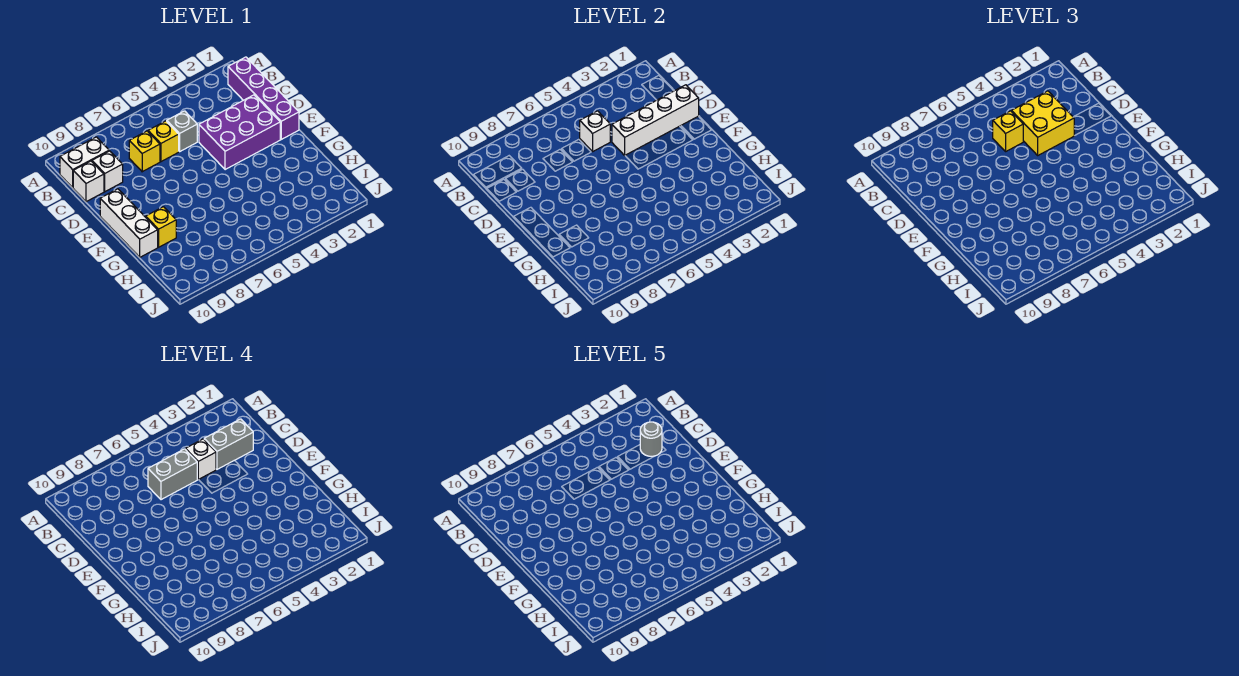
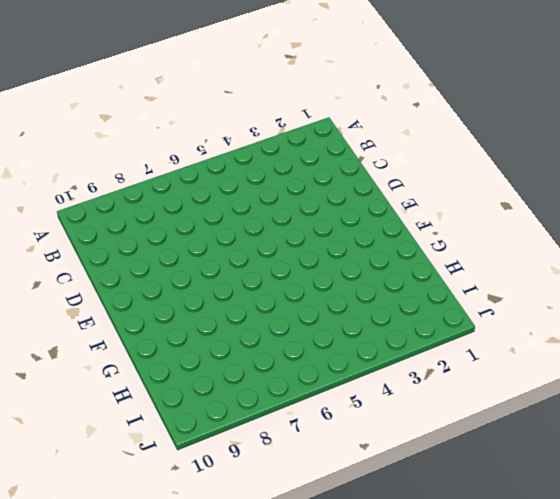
none -> purple brick B1:E1 level 1
none -> white brick B9:B10 level 1
none -> grey brick C5 level 1

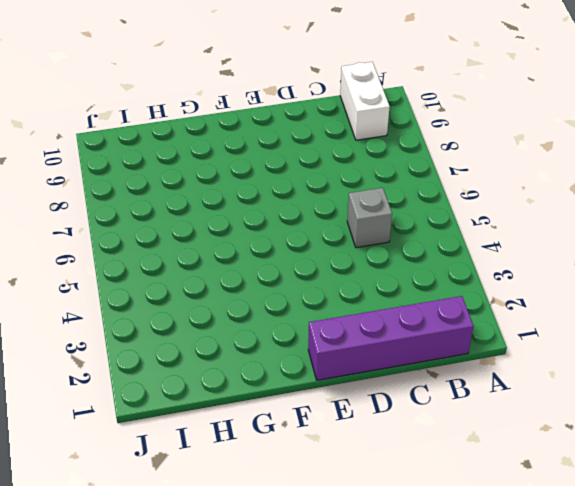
none -> yellow brick C6 level 1
none -> yellow brick C7 level 1
none -> white brick C9 level 1

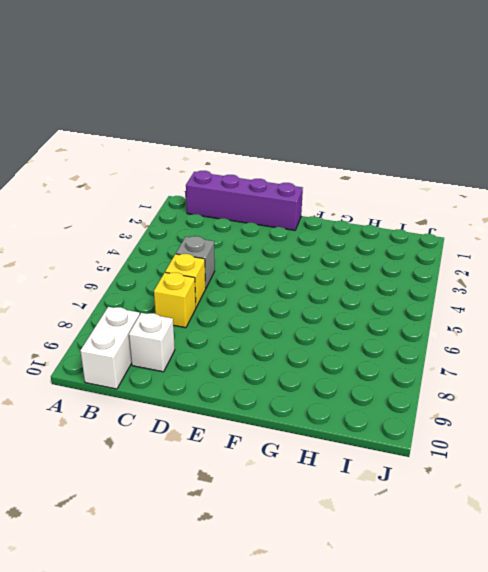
none -> white brick C10 level 1
none -> purple brick D2:E4 level 1
none -> white brick E10:G10 level 1

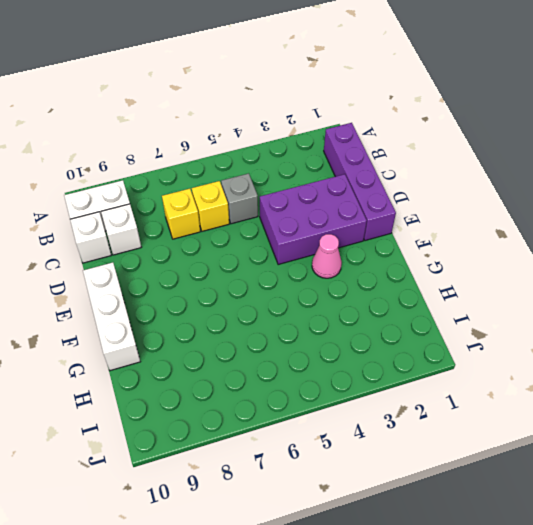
pink cone F3 level 1 -> none
none -> yellow brick G9 level 1
none -> white brick C5 level 2
none -> white brick D1:D4 level 2

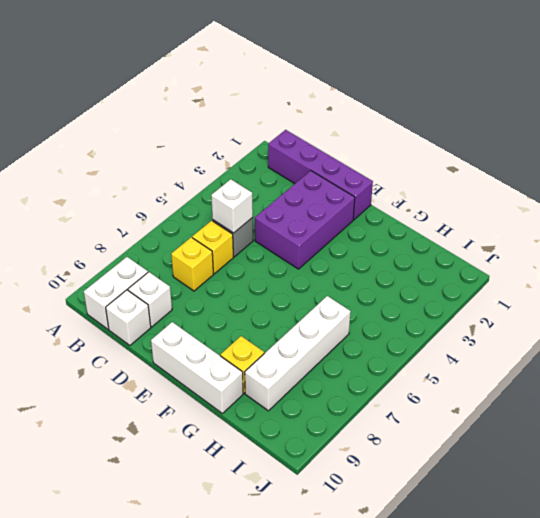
white brick H6:H9 level 1 -> white brick D1:D4 level 2
none -> yellow brick C3:D4 level 3
none -> yellow brick C5 level 3
none -> grey brick C2:C3 level 4

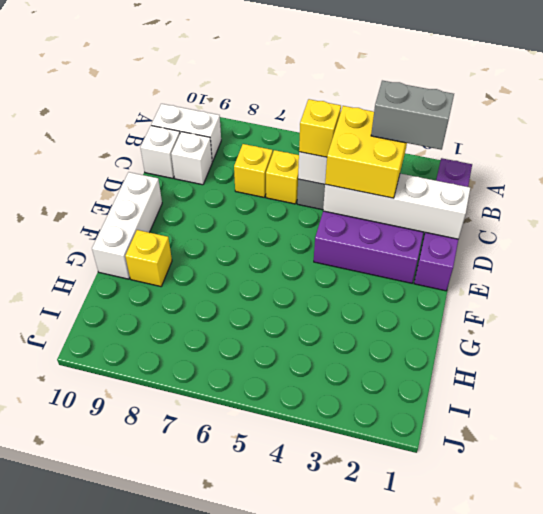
none -> white brick C4 level 4
none -> grey brick C5:C6 level 4
none -> grey round brick C2 level 5

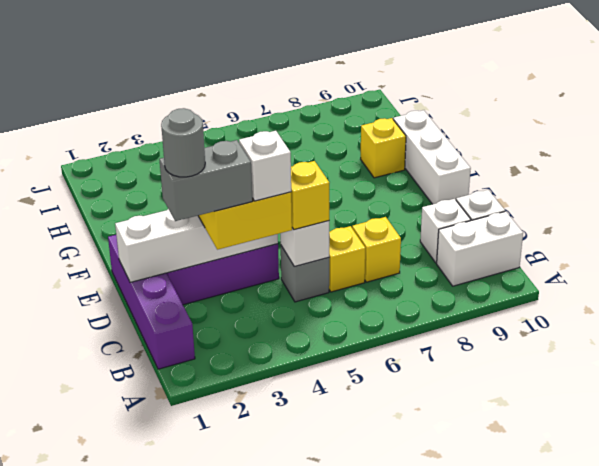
none -> grey brick C5:C6 level 4

